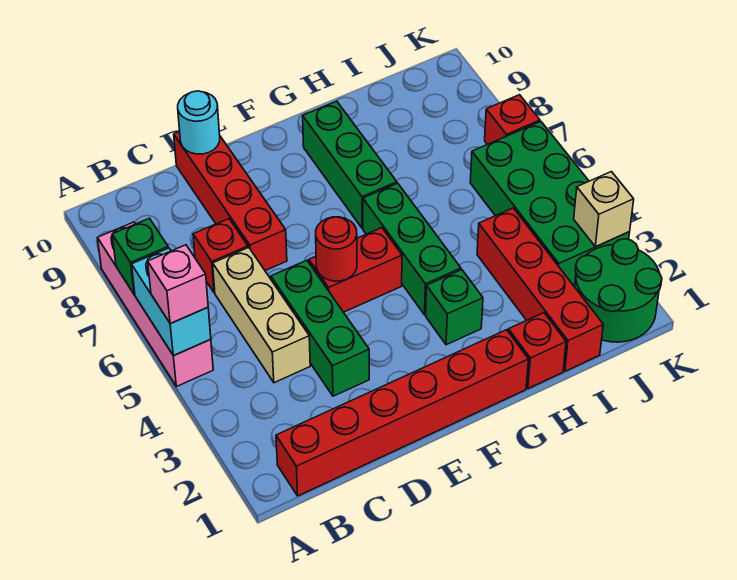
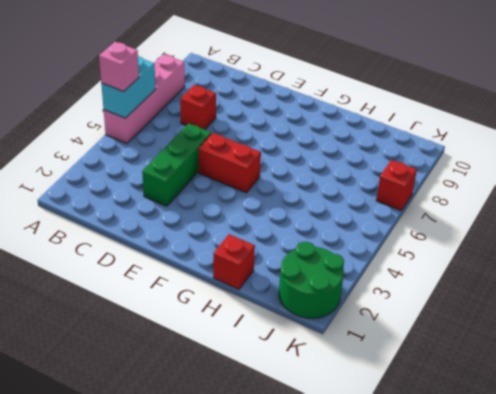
none -> red brick B1:G1 level 1
none -> tan brick C4:C6 level 1
none -> red brick D7:D10 level 1

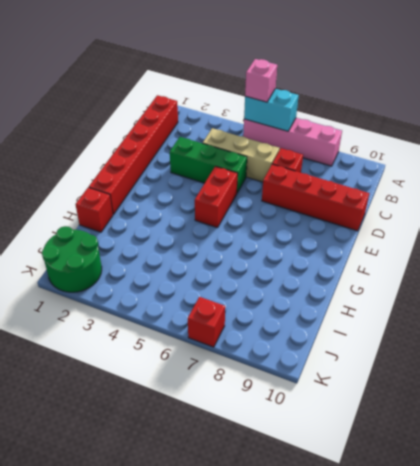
none -> green brick G3 level 1
none -> green brick G4:G6 level 1
none -> green brick G7:G9 level 1

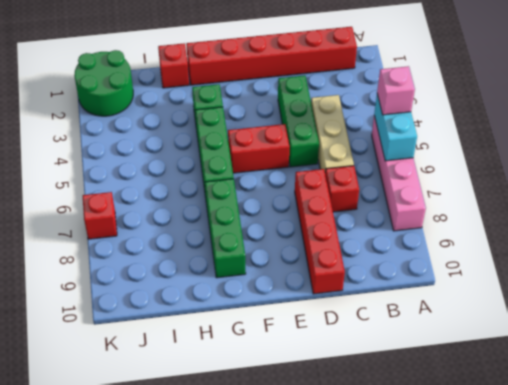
none -> red brick I1:I4 level 1
none -> green brick J3:K6 level 1
none -> green brick A7 level 2

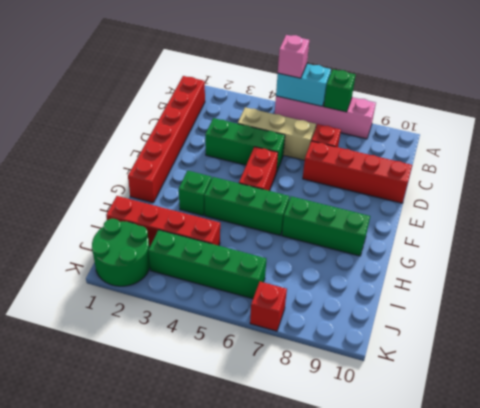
green brick J3:J6 level 1 -> green brick J3:K6 level 1
none -> red brick H1 level 1
none -> cyan round brick D10 level 2
none -> red round brick E5 level 2

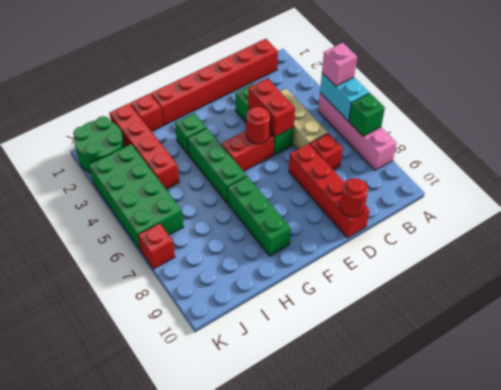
red brick D4:D5 level 2 -> none
red round brick D10 level 2 -> cyan round brick D10 level 2
none -> tan brick K3 level 2

